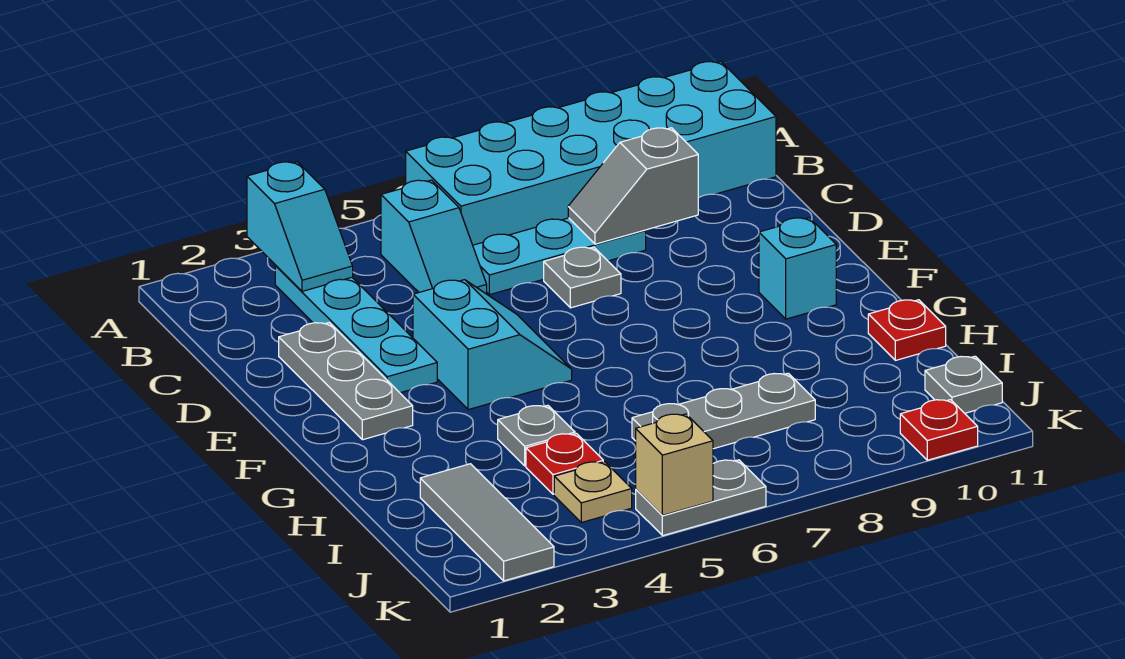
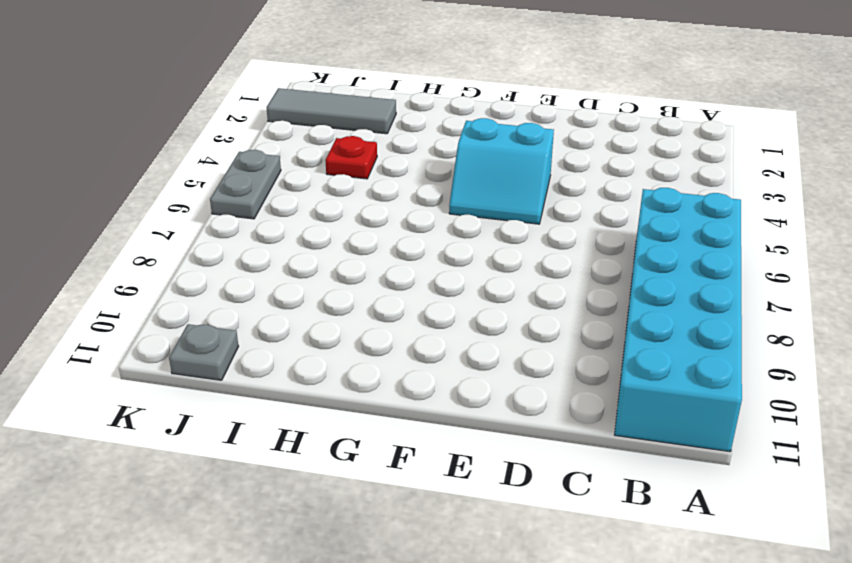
none -> cyan plate B3:E3 level 1
none -> cyan slope B5:C5 level 1 top B
none -> cyan plate C6:C8 level 1

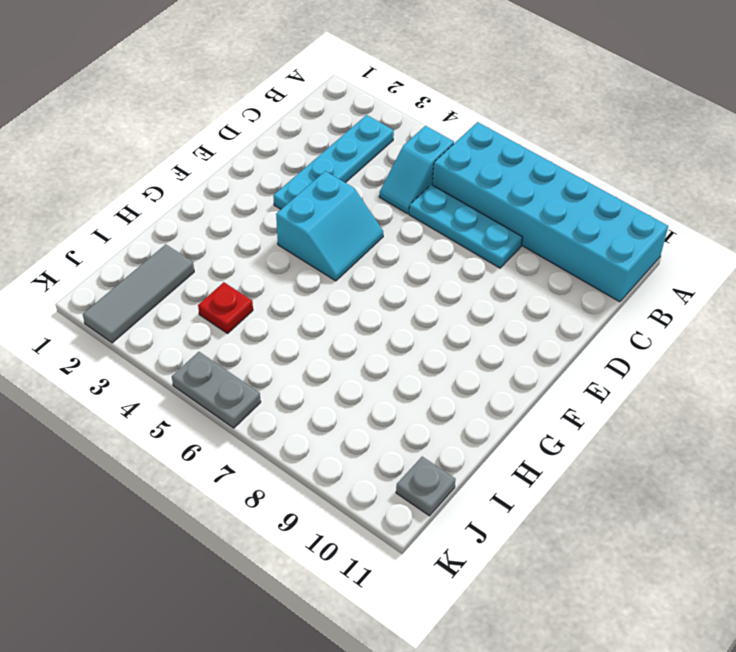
none -> grey plate D2:F2 level 1
none -> grey plate D7 level 1
none -> cyan brick F10 level 1

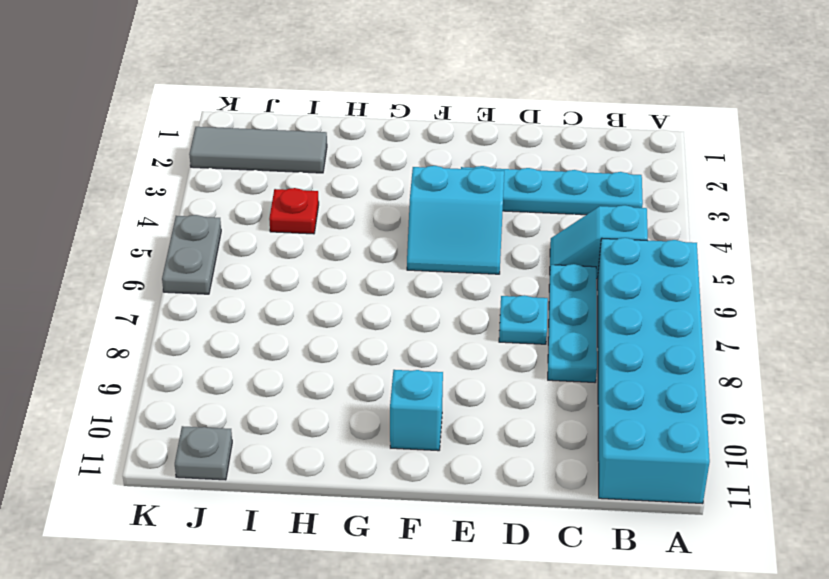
cyan plate D7 level 1 -> grey plate D7 level 1
none -> grey plate D2:F2 level 1
none -> grey plate H4 level 1
none -> red plate H11 level 1

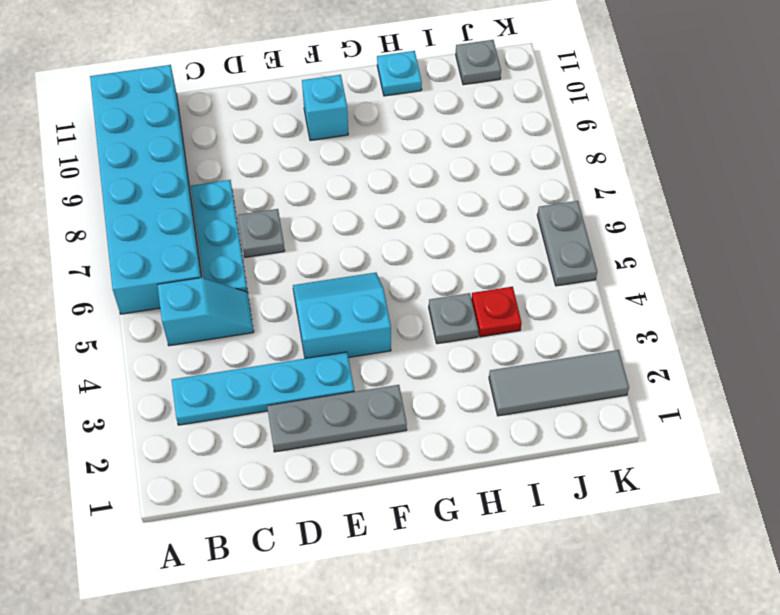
cyan plate H11 level 1 -> red plate H11 level 1
none -> grey plate I6:I8 level 1
none -> tan plate J4 level 1
none -> red plate K10 level 1

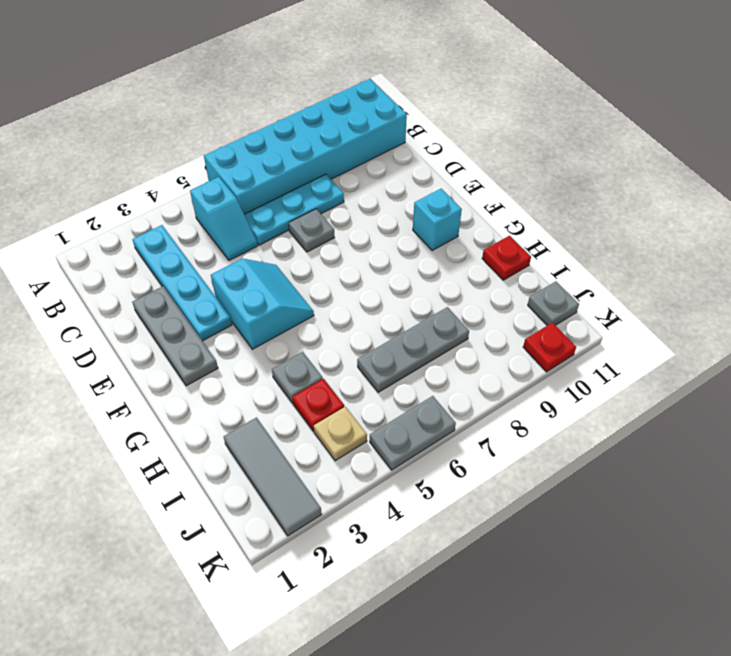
none -> cyan slope A3:B3 level 2 top A
none -> grey slope C8:C9 level 2 top 9
none -> tan brick K5 level 2

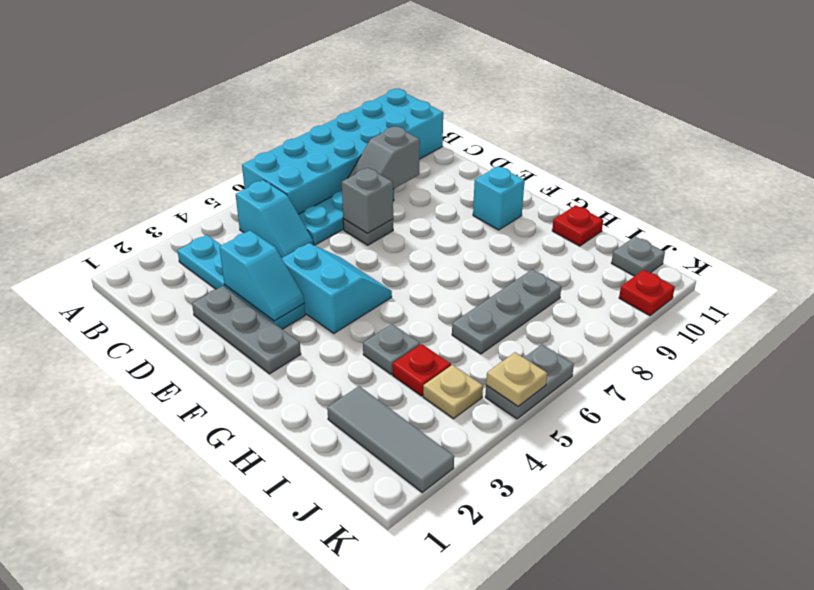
cyan slope D3:E3 level 2 top D -> cyan slope A3:B3 level 2 top A
grey brick D7 level 2 -> none
tan plate K5 level 2 -> tan brick K5 level 2

